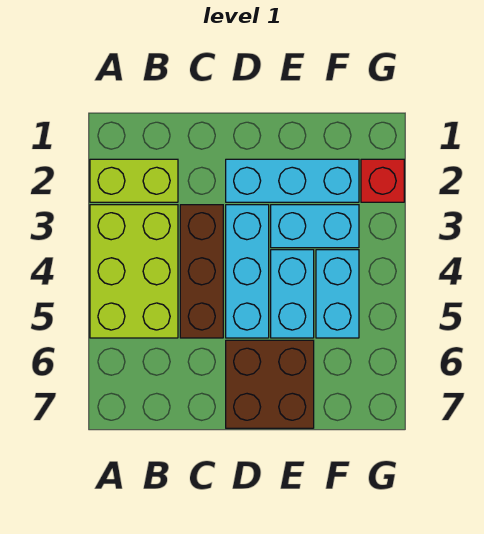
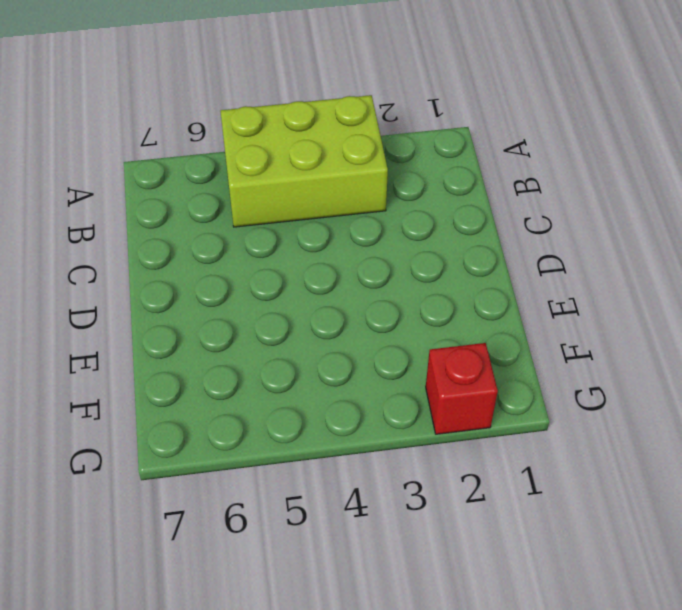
none -> lime brick A2:B2 level 1
none -> brown brick C3:C5 level 1

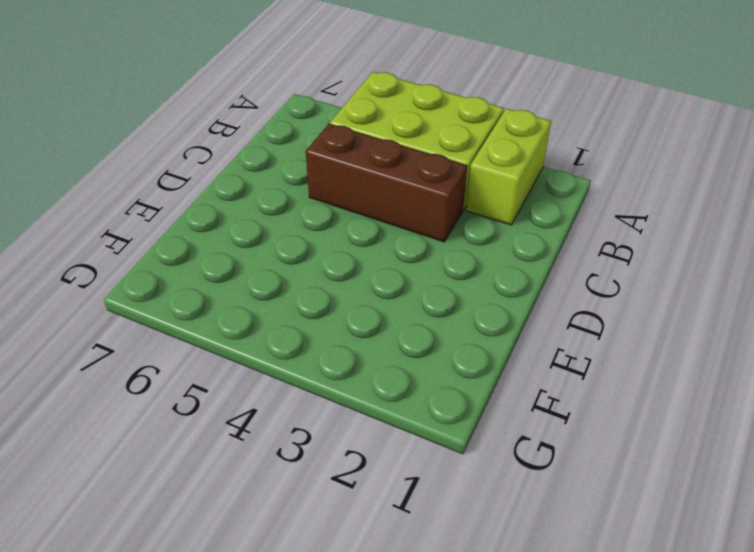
none -> cyan brick D2:F2 level 1
none -> cyan brick D3:D5 level 1

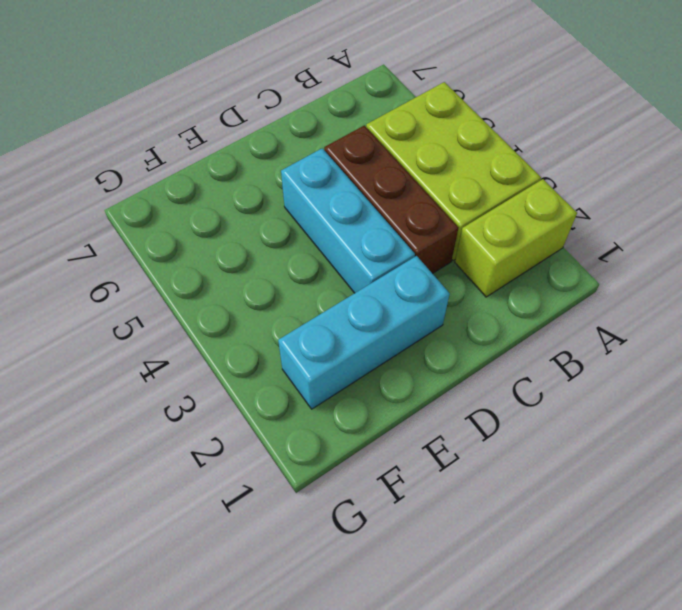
none -> brown brick D6:E7 level 1
none -> cyan brick E3:F3 level 1

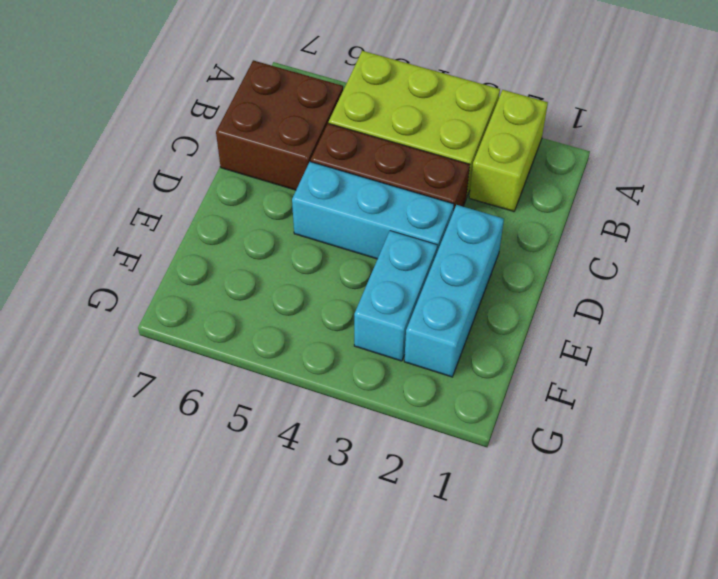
brown brick B6:C7 level 1 -> brown brick D6:E7 level 1
none -> cyan brick E4:E5 level 1
none -> cyan brick F4:F5 level 1

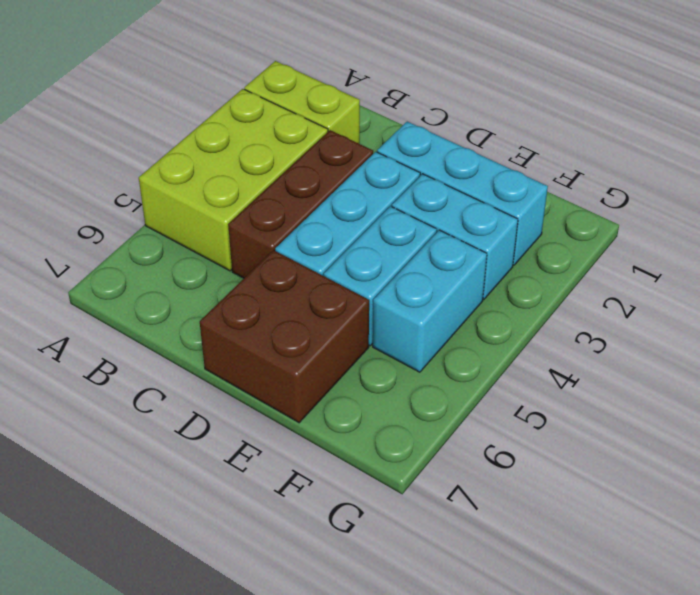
none -> red brick G2 level 1

